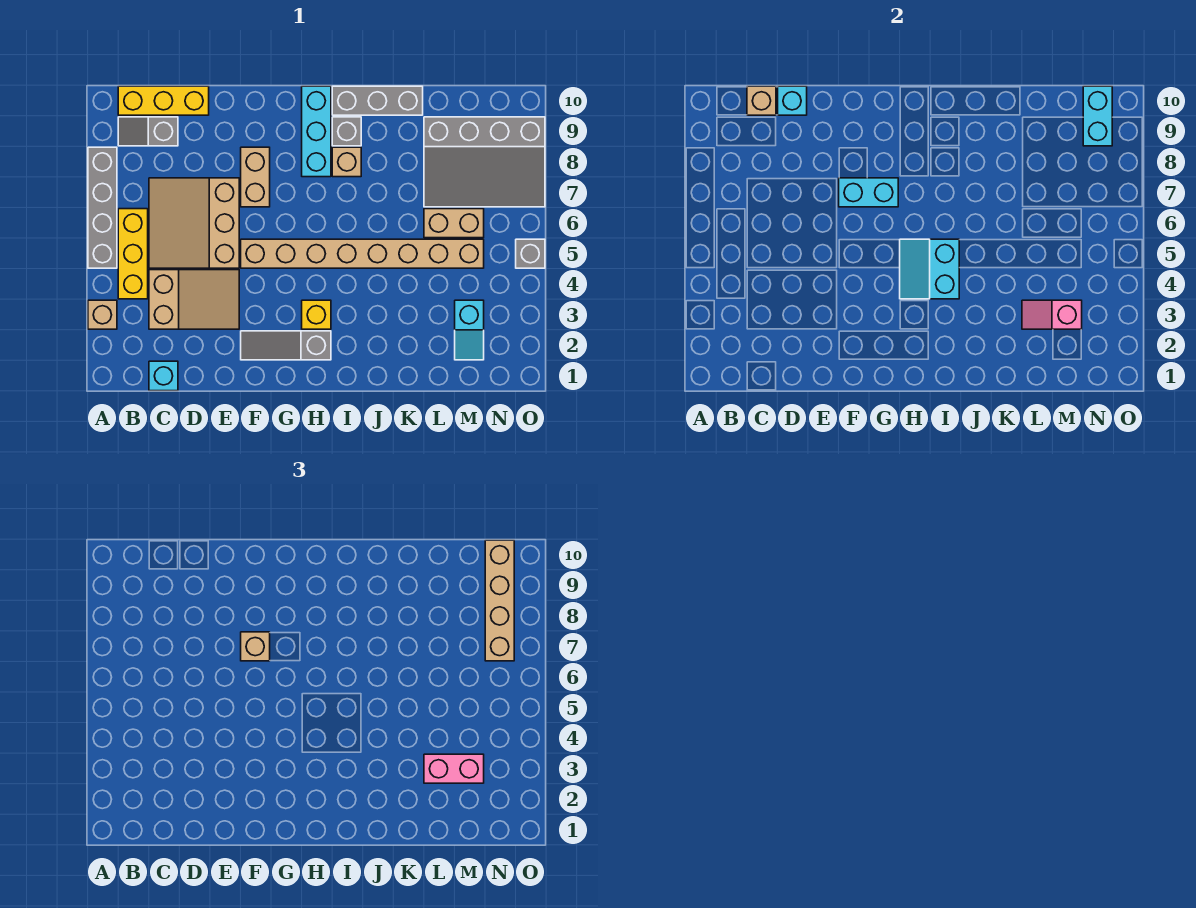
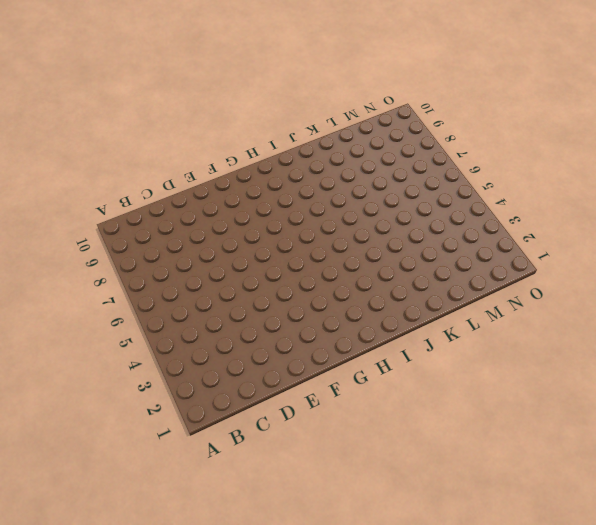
none -> tan brick A3 level 1
none -> grey brick A5:A8 level 1
none -> yellow brick B4:B6 level 1

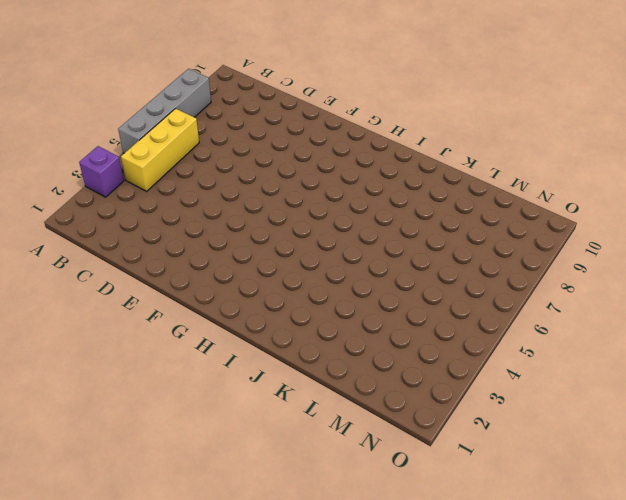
purple brick A3 level 1 -> tan brick A3 level 1
none -> grey slope B9:C9 level 1 top C
none -> yellow brick B10:D10 level 1
none -> cyan brick C1 level 1

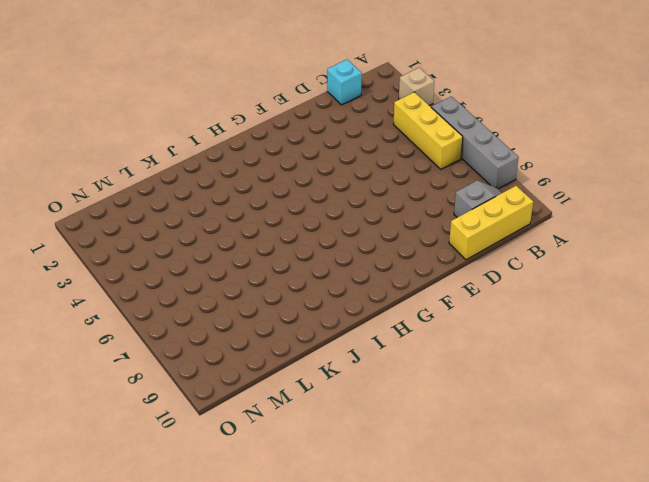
none -> tan slope C3:E4 level 1 top C
none -> tan slope C5:E7 level 1 top E
none -> grey slope F2:H2 level 1 top H

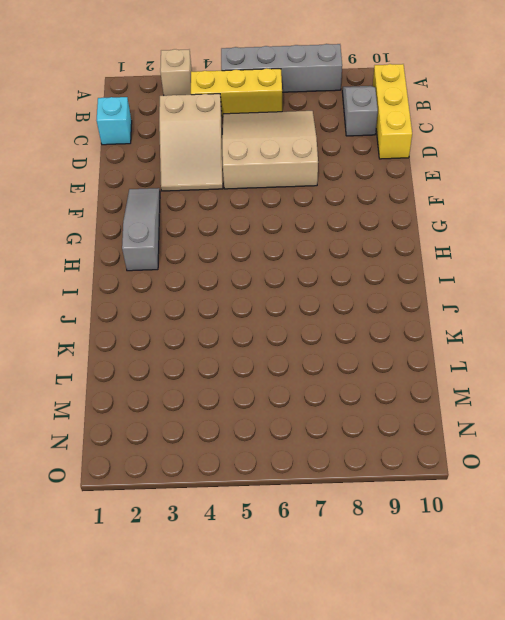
none -> tan brick F5:M5 level 1
none -> tan brick F7:F8 level 1
none -> yellow brick H3 level 1

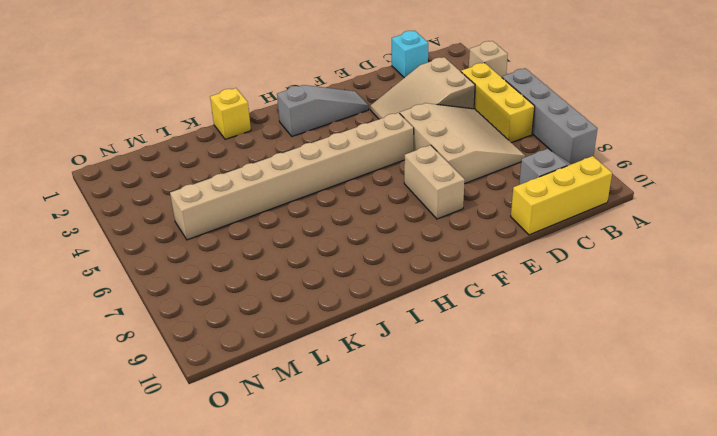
yellow brick J1 level 1 -> yellow brick H3 level 1
none -> cyan brick H8:H10 level 1
none -> tan brick I8 level 1
none -> grey brick I9 level 1

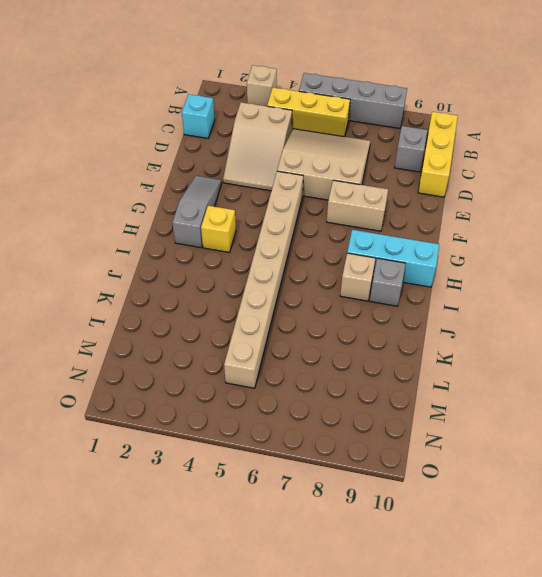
none -> grey brick I10:K10 level 1
none -> tan brick L6:M6 level 1
none -> grey slope L7:O9 level 1 top 9

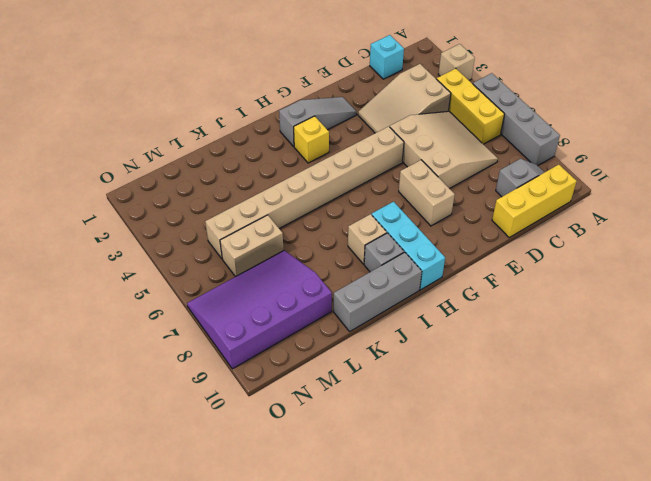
purple slope L7:O9 level 1 top 9 -> grey slope L7:O9 level 1 top 9
none -> cyan slope M2:M3 level 1 top 3
none -> grey brick O5 level 1
none -> tan brick C10 level 2

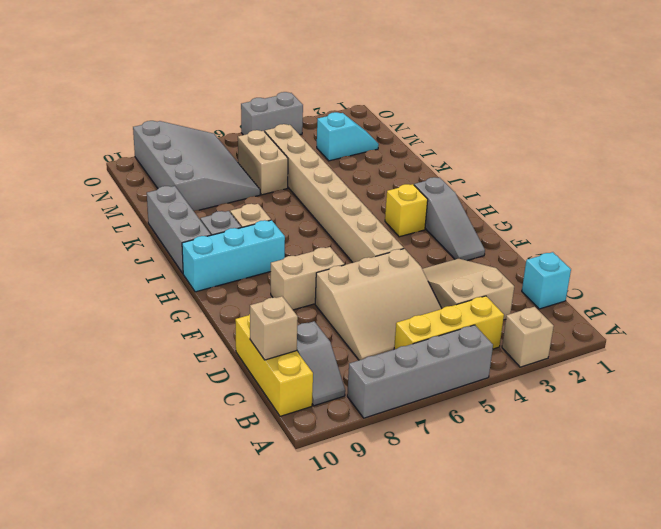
grey brick O4:O5 level 1 -> grey brick O5 level 1
none -> cyan brick D10 level 2
none -> cyan brick F7:G7 level 2
none -> cyan slope H4:I5 level 2 top I

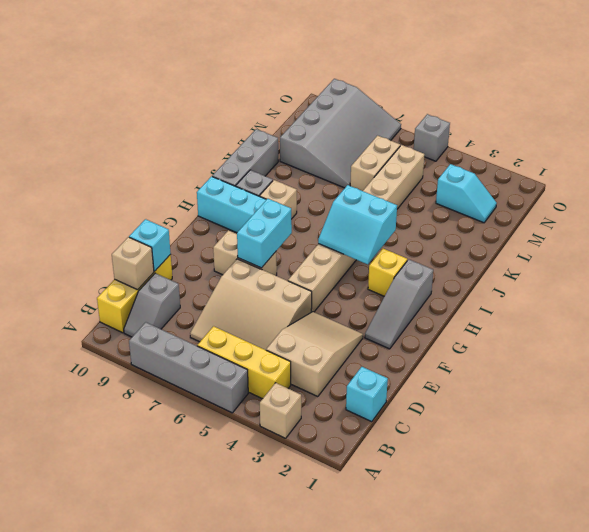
none -> pink slope L3:M3 level 2 top M
none -> cyan brick N9:N10 level 2
none -> tan brick F7 level 3

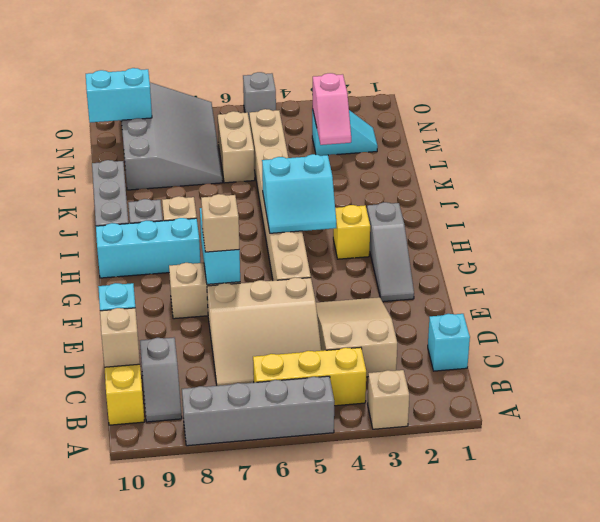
none -> pink brick L3:M3 level 3
none -> tan brick N7:N10 level 3

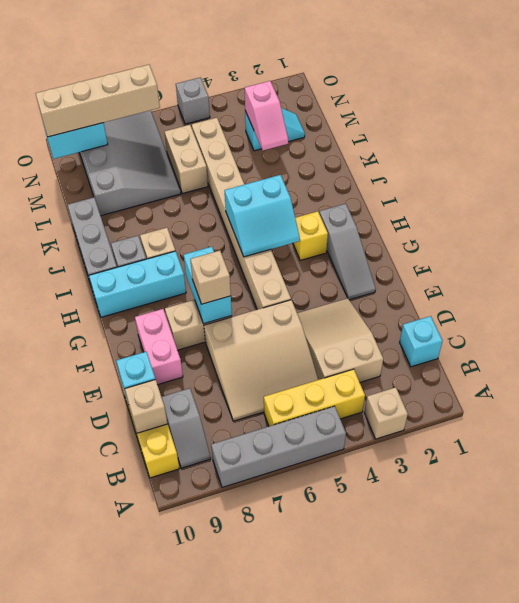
pink brick E9:F9 level 1 -> pink brick L3:M3 level 3

